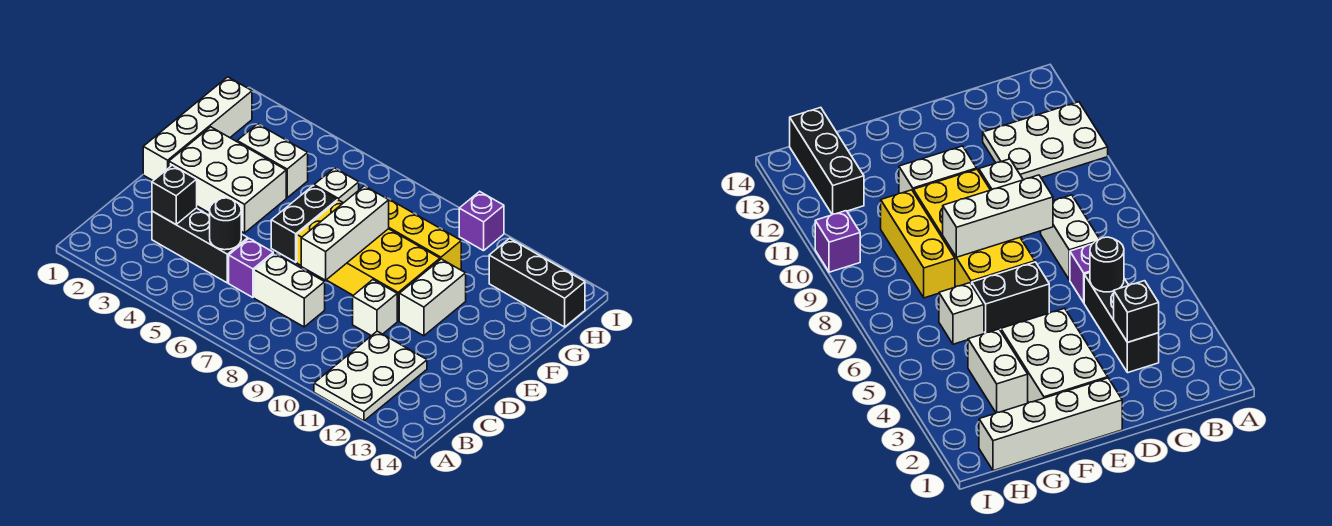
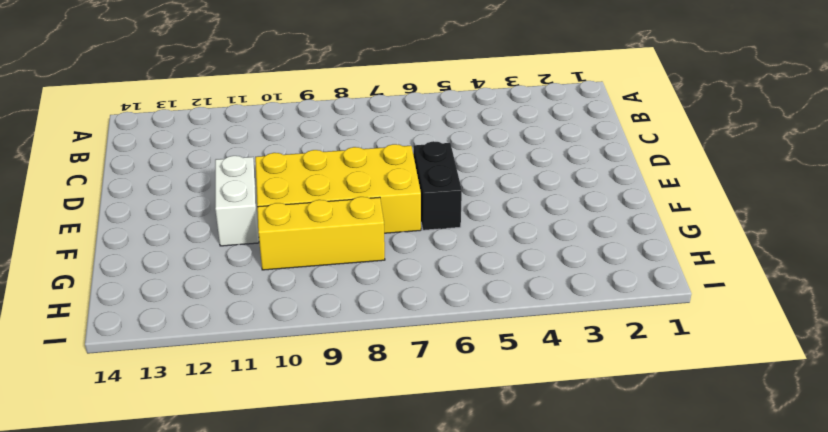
none -> white plate A11:C12 level 1
none -> black brick C3:C5 level 1
none -> purple brick C6 level 1

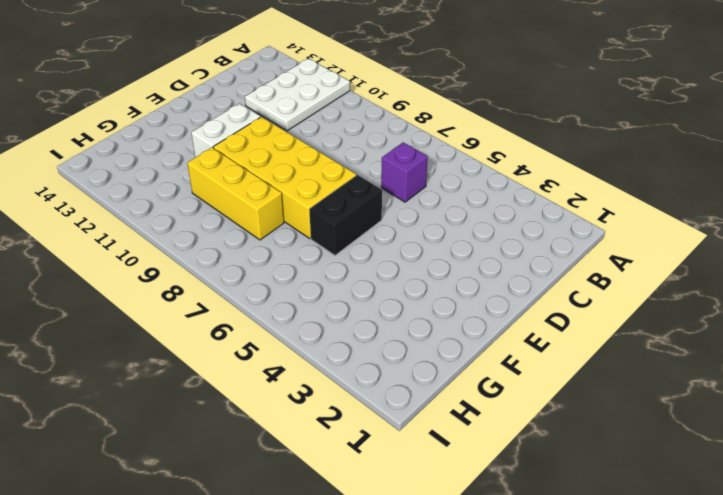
none -> black brick C3:C5 level 1
none -> white brick C7:C8 level 1
none -> white brick D10 level 1

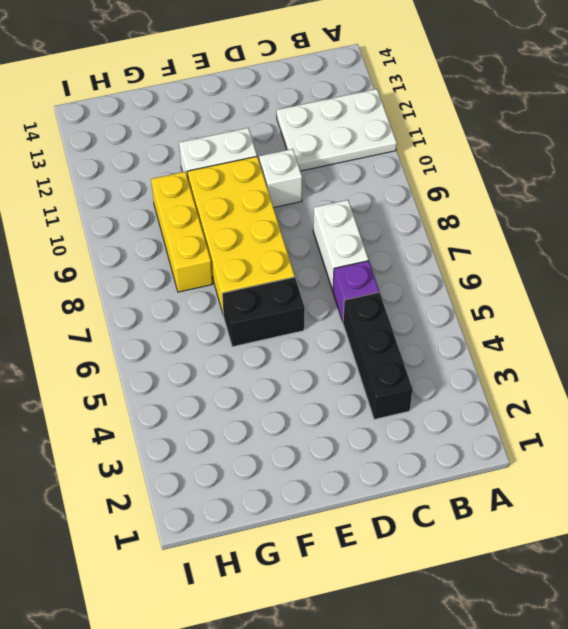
none -> white brick E1:H1 level 1
none -> white brick E2:F4 level 1
none -> white brick G3:G4 level 1

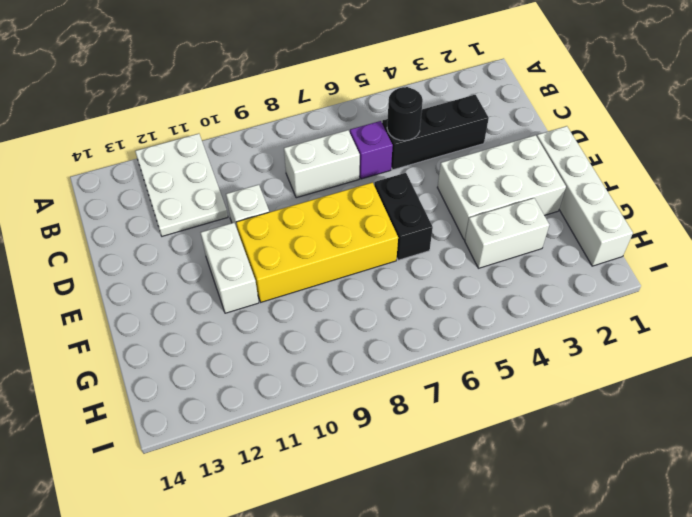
none -> white brick G6 level 1
none -> yellow brick G8:G10 level 1
none -> black brick H12:H14 level 1

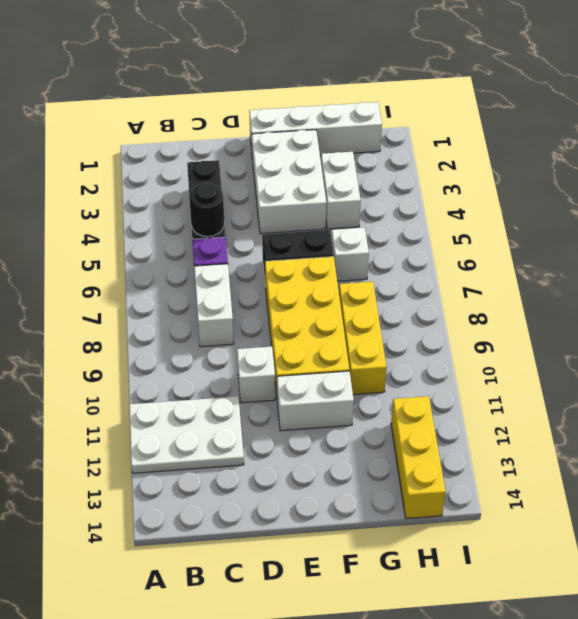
yellow brick H12:H14 level 1 -> black brick H12:H14 level 1
none -> purple brick I10 level 1
none -> black brick C3 level 2
none -> white brick D8:F8 level 2

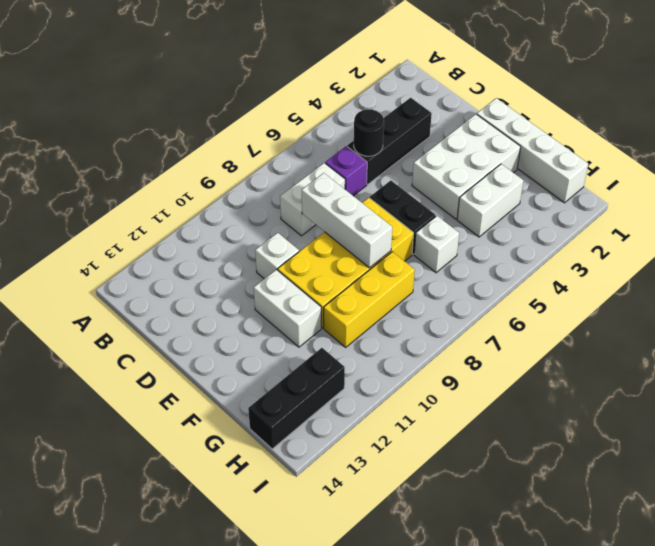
none -> white plate A11:C12 level 1
none -> purple brick I10 level 1
none -> black brick C3 level 2

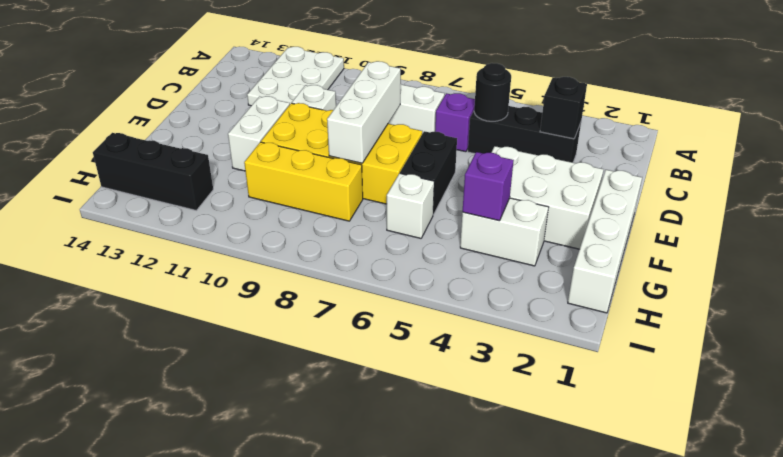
purple brick G4 level 2 -> purple brick I10 level 1

